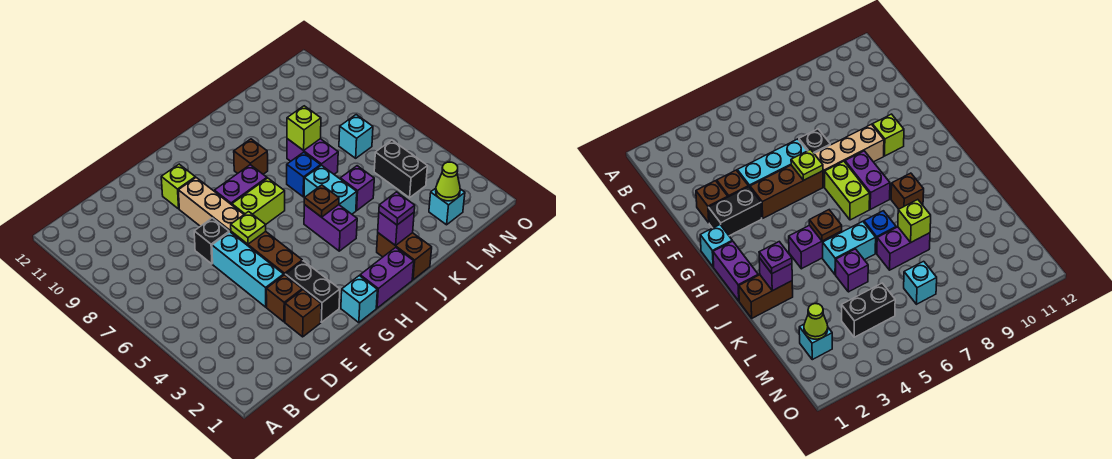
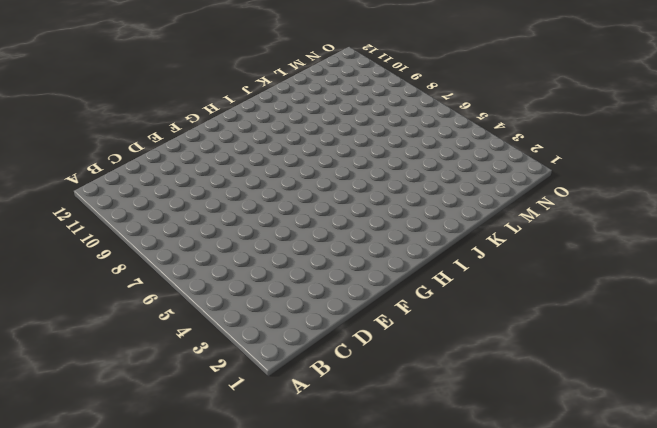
none -> brown brick E2 level 1
none -> brown brick E3 level 1
none -> cyan brick E4:E6 level 1

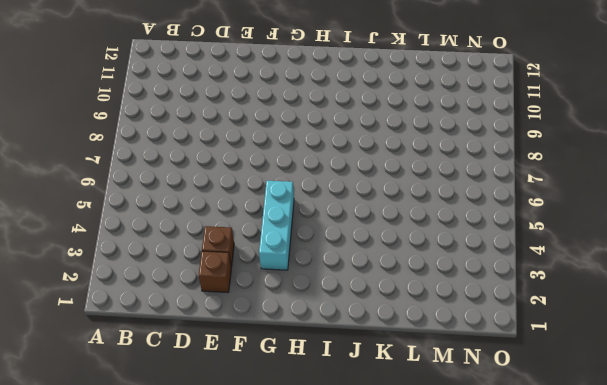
cyan brick G3:G5 level 1 -> cyan brick E4:E6 level 1
none -> black brick E7 level 1
none -> black brick F2:F3 level 1
none -> brown brick F4:F6 level 1

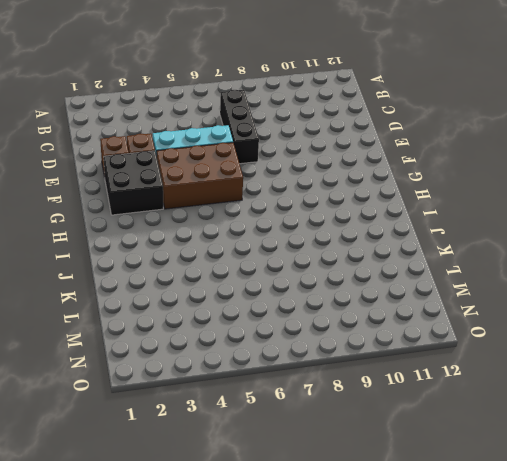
black brick C7:E7 level 1 -> black brick E7 level 1
black brick F2:G3 level 1 -> black brick F2:F3 level 1
brown brick F4:G6 level 1 -> brown brick F4:F6 level 1
none -> tan brick F7:F9 level 1
none -> lime brick F10 level 1
none -> cyan brick G1 level 1

